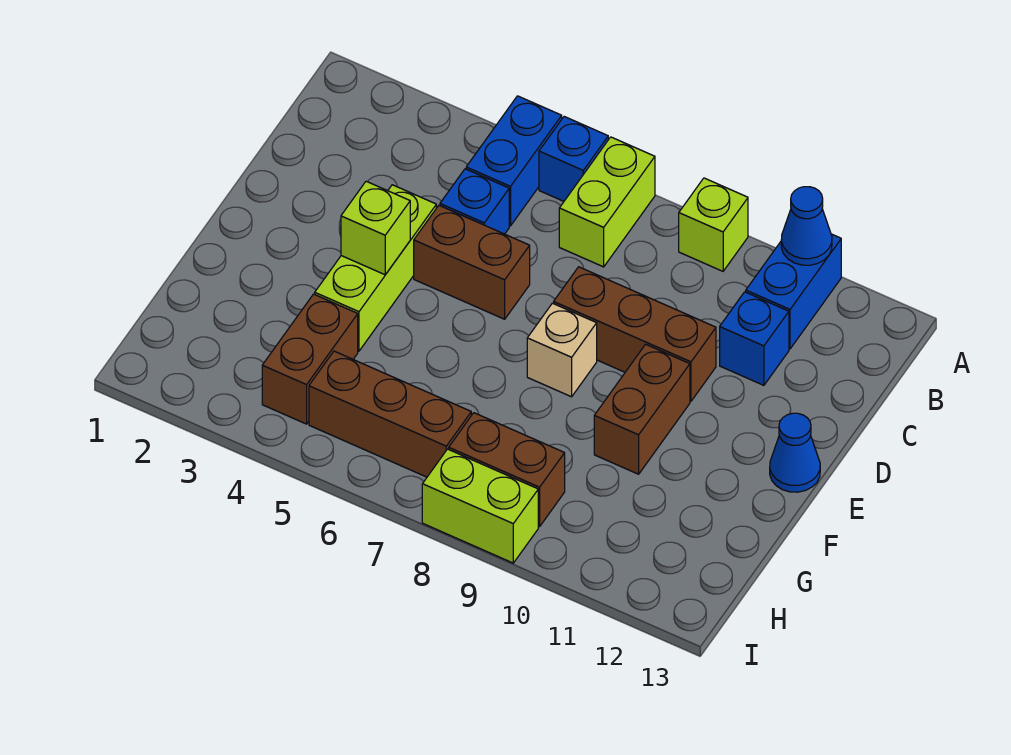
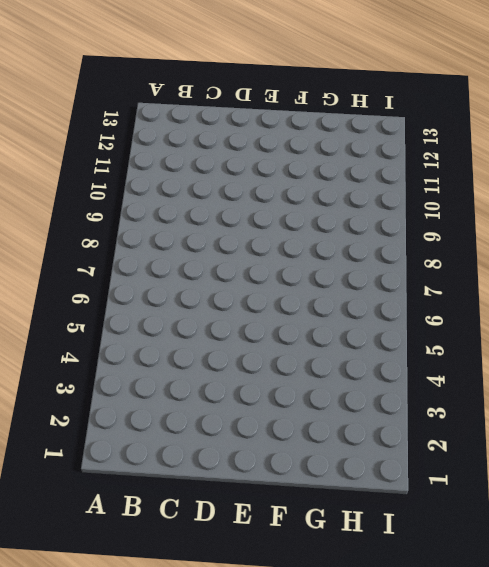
none -> blue brick A5:B5 level 1
none -> blue brick A6 level 1
none -> lime brick A7:B7 level 1

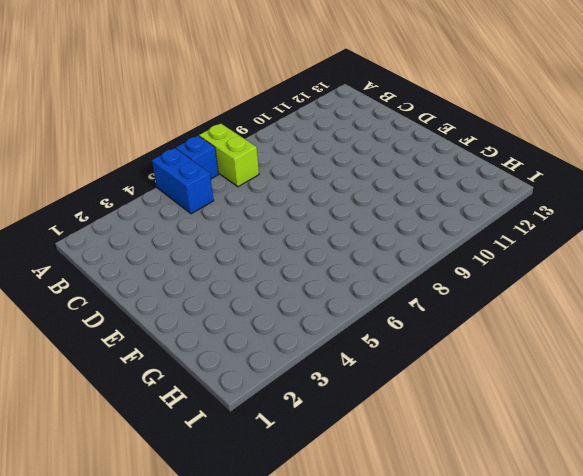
none -> lime brick A9 level 1
none -> blue brick A11:B11 level 1
none -> blue brick C5 level 1

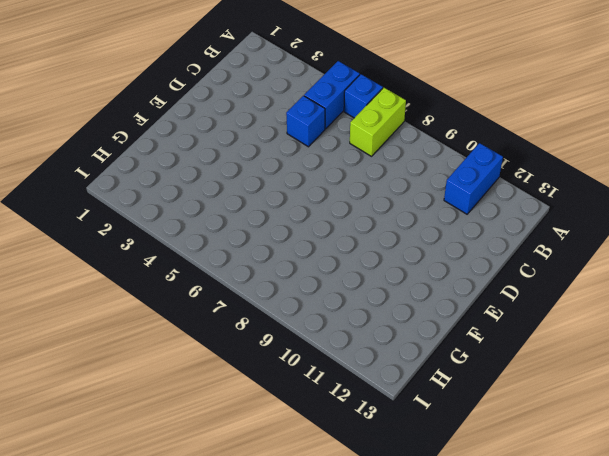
none -> lime brick A9 level 1
none -> blue brick C11 level 1
none -> lime brick D4:F4 level 1

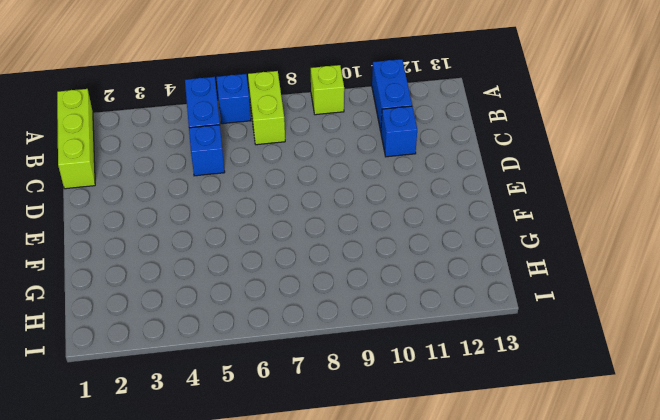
lime brick A1:C1 level 1 -> lime brick D4:F4 level 1
none -> brown brick D5:D6 level 1
none -> brown brick D8:D10 level 1
none -> tan brick E8 level 1

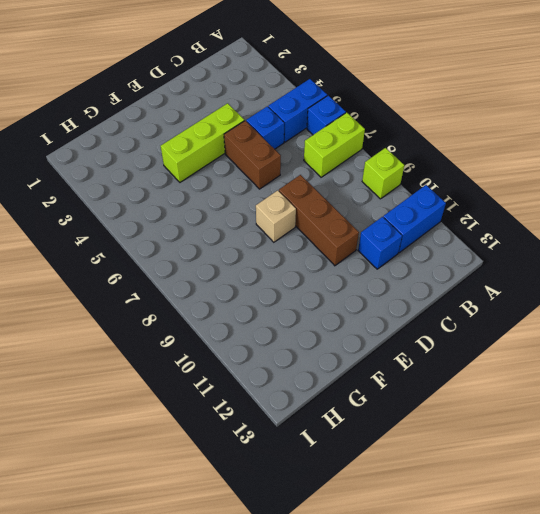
none -> brown brick E10:F10 level 1
none -> blue cone E13 level 1
none -> brown brick G4:H4 level 1

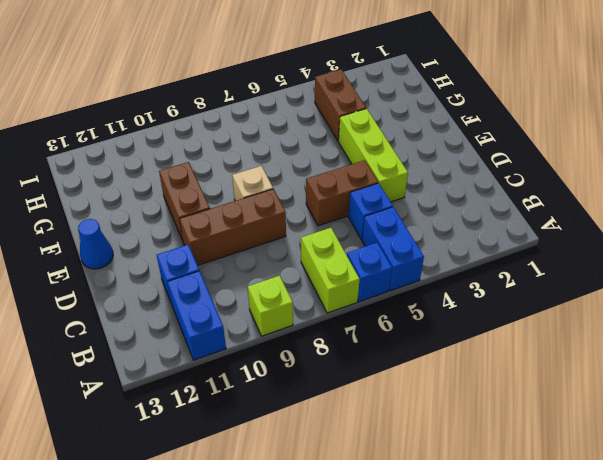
none -> brown brick H5:H7 level 1
none -> brown brick H8:H9 level 1
none -> lime brick I8:I9 level 1

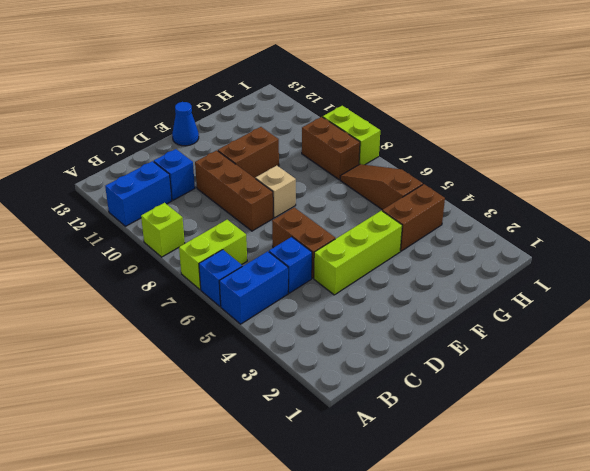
brown slope H5:H7 level 1 top 5 -> brown brick H5:H7 level 1
none -> blue cone A11 level 2
none -> lime brick E4 level 2

